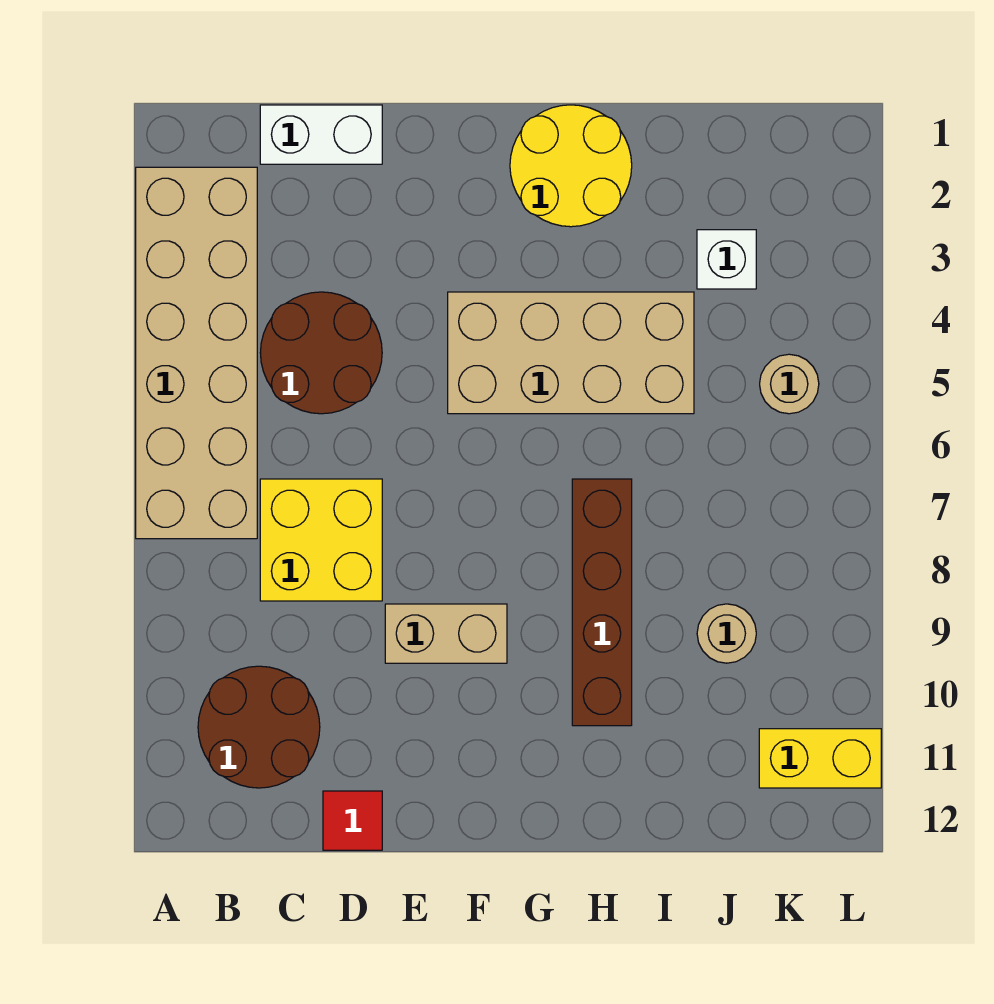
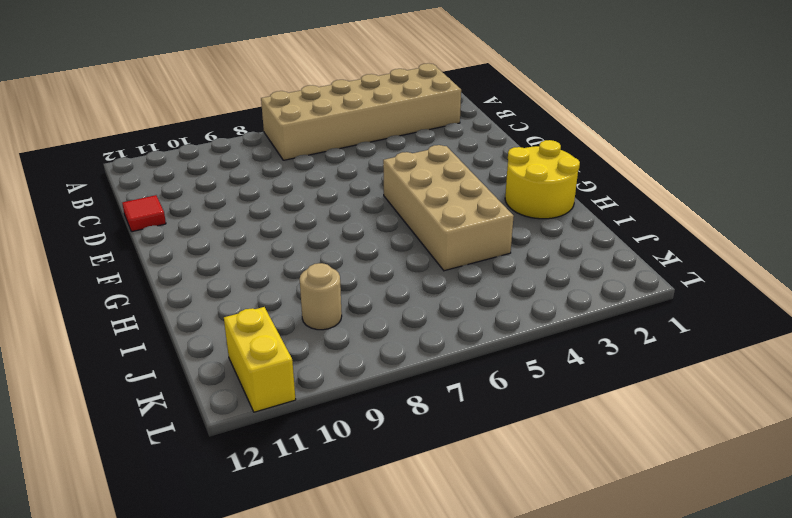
none -> brown round brick B10:C11 level 1
none -> white brick C1:D1 level 1
none -> brown round brick C4:D5 level 1

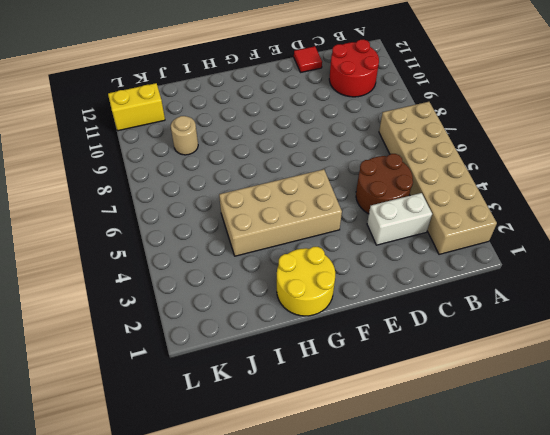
red round brick B10:C11 level 1 -> brown round brick B10:C11 level 1
white brick C3:D3 level 1 -> white brick C1:D1 level 1
none -> yellow brick C7:D8 level 1
none -> tan brick E9:F9 level 1
none -> brown brick H7:H10 level 1

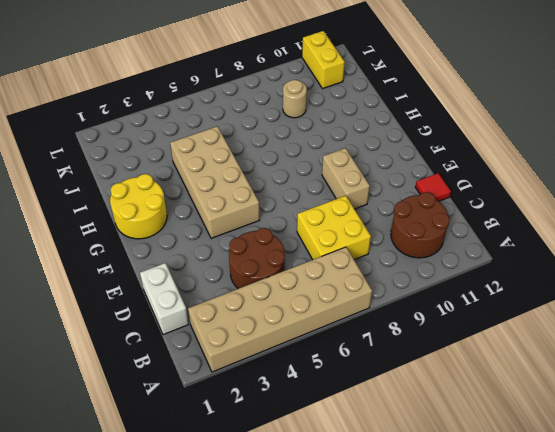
none -> brown brick H7:H10 level 1
none -> white brick J3 level 1
none -> tan round brick K5 level 1

